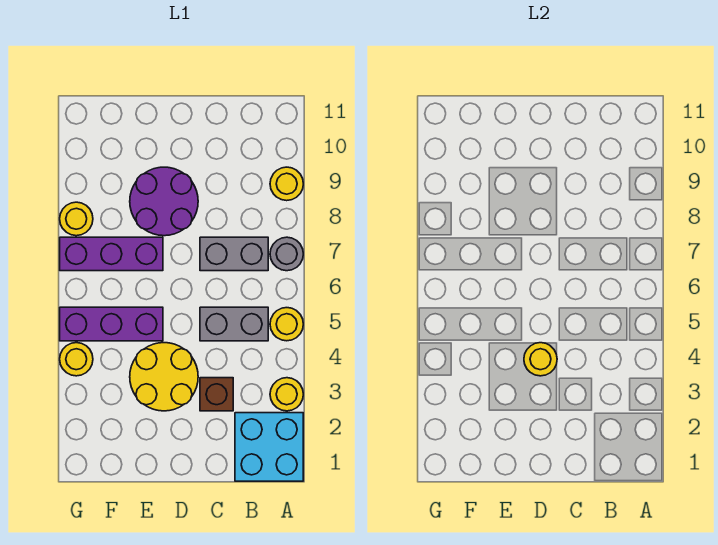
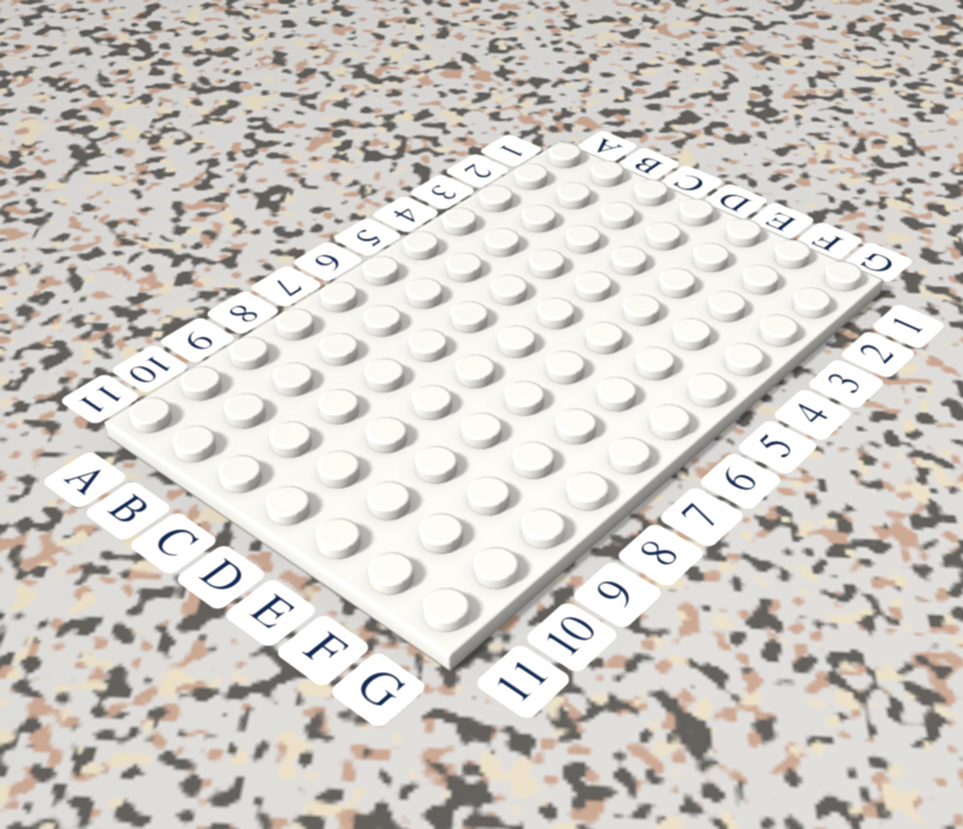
none -> cyan brick A1:B2 level 1
none -> yellow round brick A3 level 1
none -> yellow round brick A5 level 1

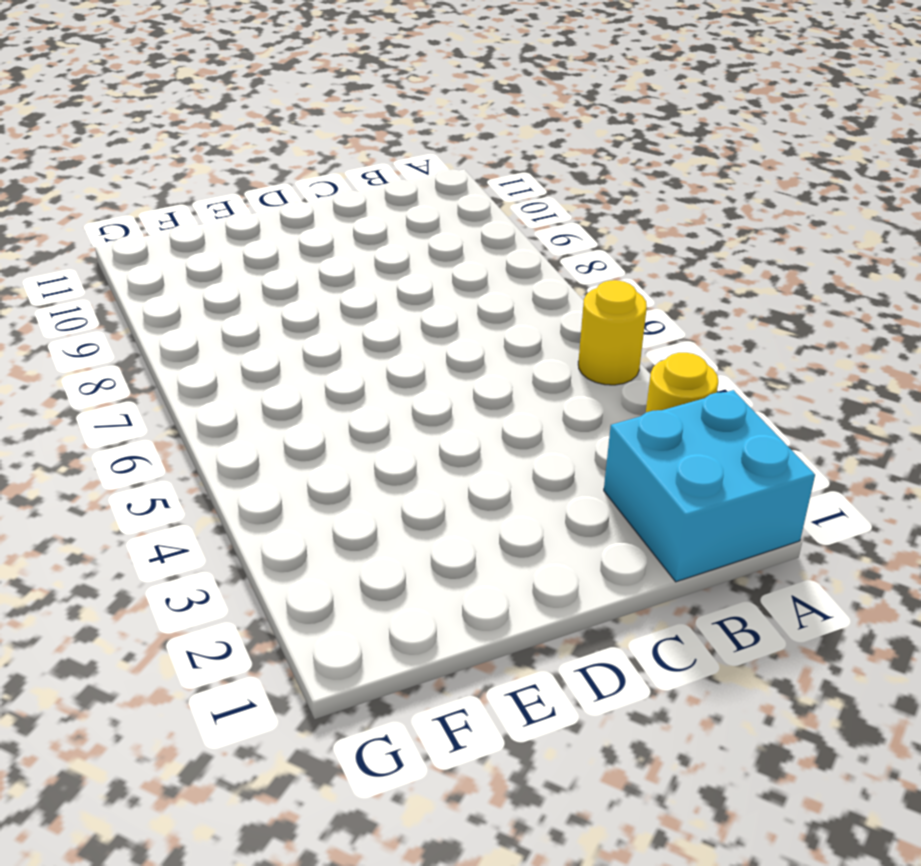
none -> grey round brick A7 level 1
none -> yellow round brick A9 level 1
none -> grey brick B5:C5 level 1

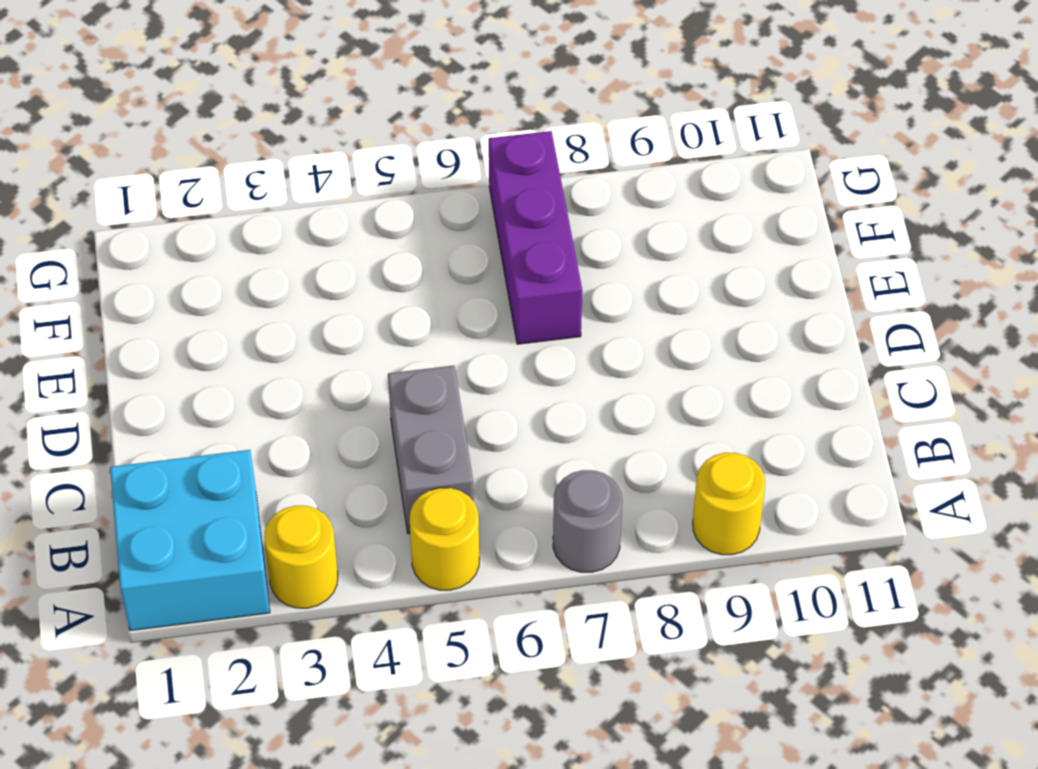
none -> grey brick B7:C7 level 1
none -> brown brick C3 level 1
none -> yellow round brick D3:E4 level 1

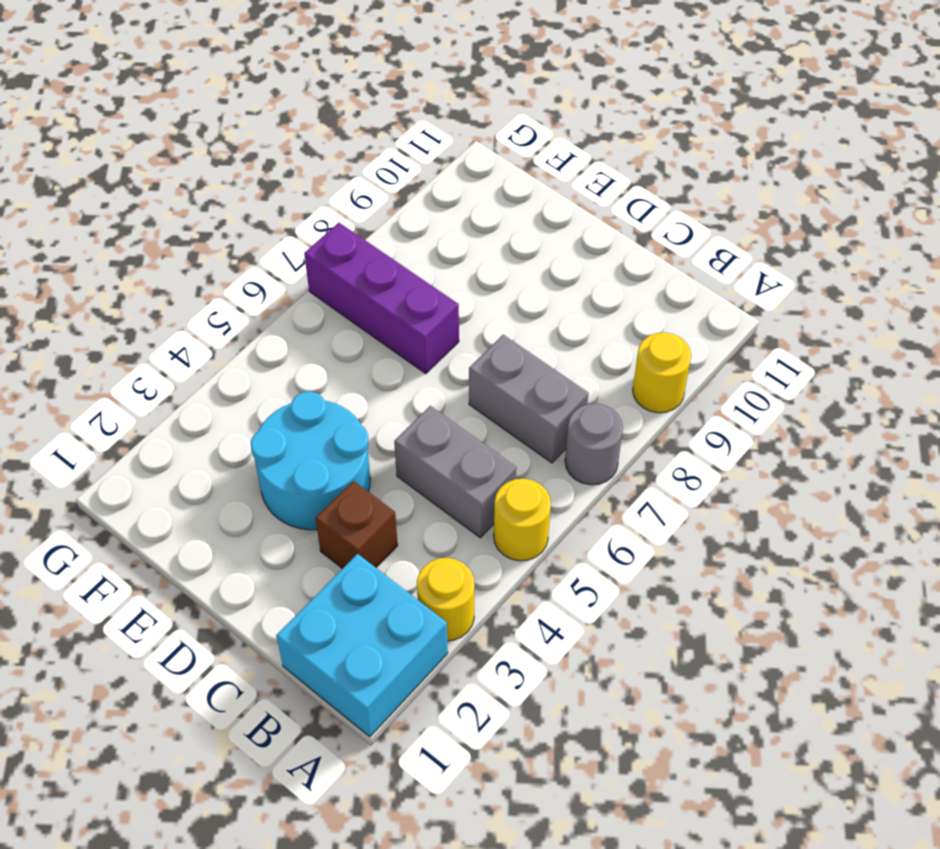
cyan round brick D3:E4 level 1 -> yellow round brick D3:E4 level 1
none -> purple round brick D8:E9 level 1
none -> purple brick E5:G5 level 1
none -> yellow round brick G4 level 1

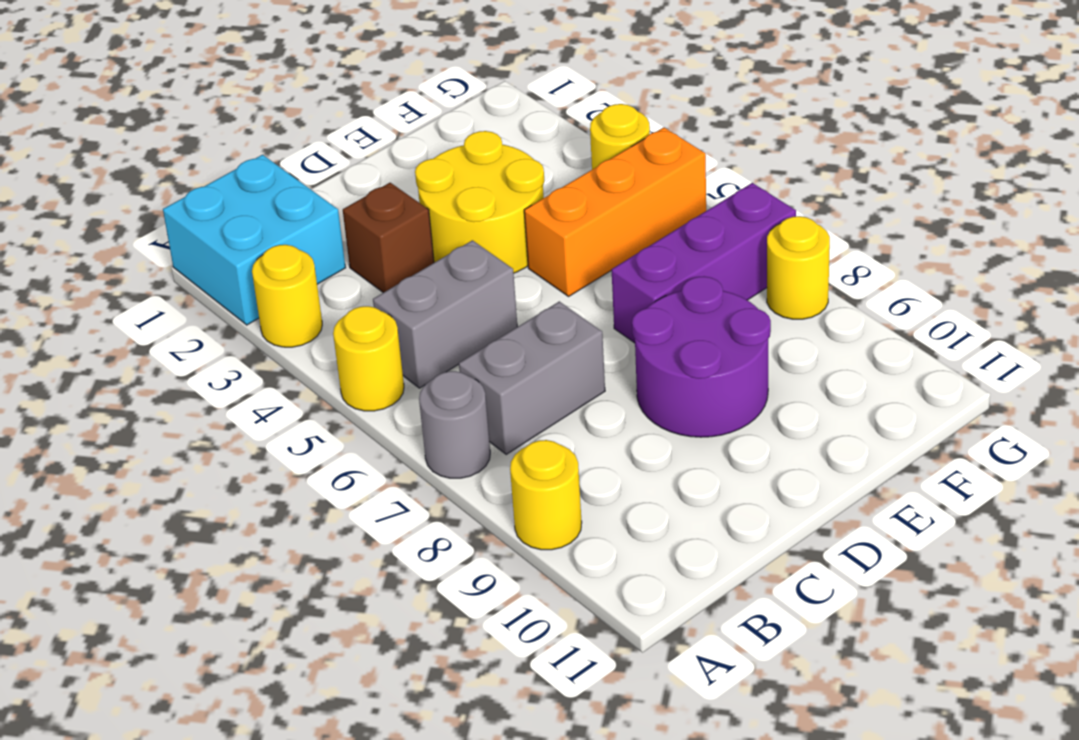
orange brick E5:G5 level 1 -> purple brick E5:G5 level 1
none -> yellow round brick D4 level 2

